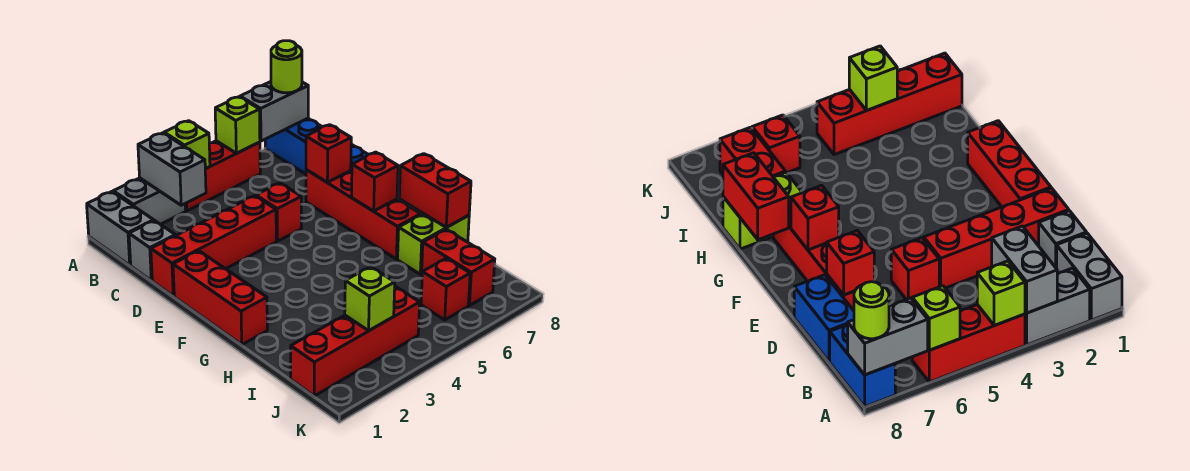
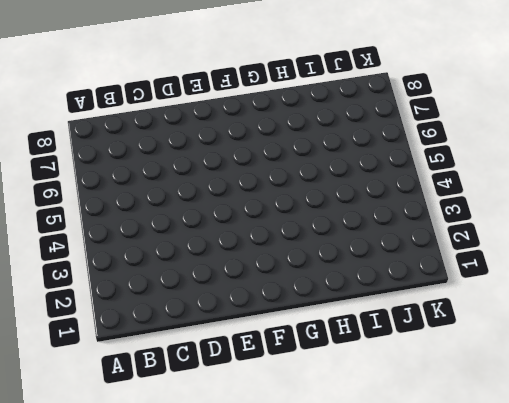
none -> grey brick A1:B1 level 1
none -> grey brick A2:A3 level 1
none -> red brick A4:A6 level 1

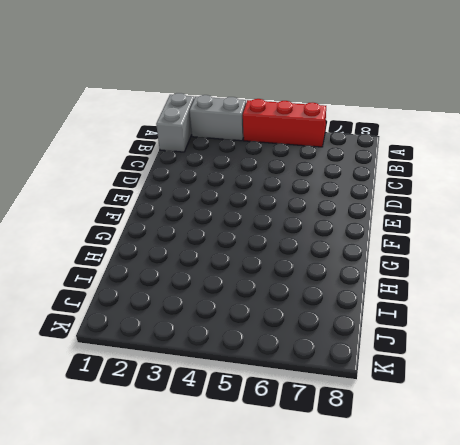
none -> blue brick A8:B8 level 1
none -> grey brick C1 level 1
none -> blue brick C8:D8 level 1

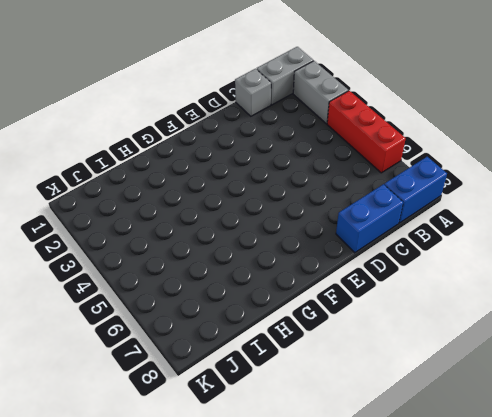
none -> red brick D1:D4 level 1
none -> red brick D5 level 1
none -> red brick D7:G7 level 1

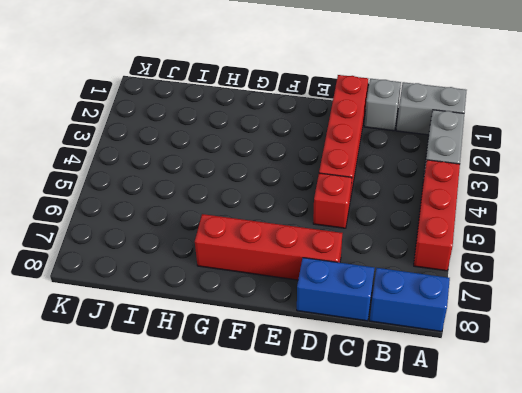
none -> red brick E1:G1 level 1
none -> lime brick H7:H8 level 1
none -> red brick I7:J7 level 1

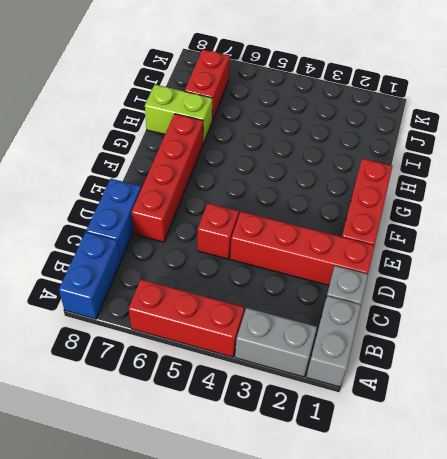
none -> red brick J1:J4 level 1
none -> red brick J6 level 1
none -> grey brick A3:B3 level 2

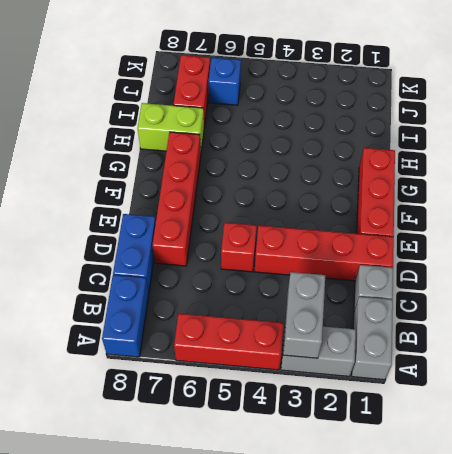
blue brick J6 level 1 -> red brick J6 level 1
none -> red brick J1:J4 level 1
none -> lime brick A4 level 2
none -> lime brick A6 level 2

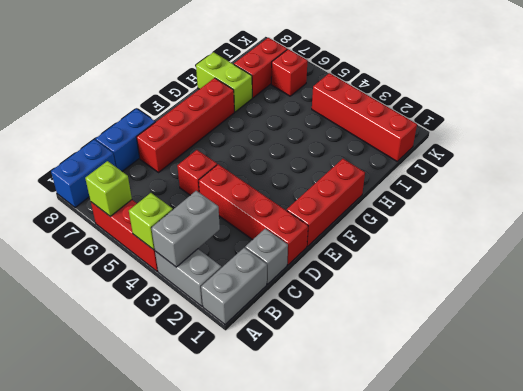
none -> grey brick A7:A8 level 2
none -> red brick D7 level 2
none -> red brick F7 level 2

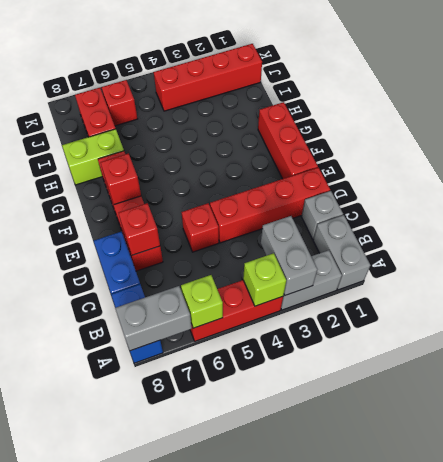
none -> red brick G8:H8 level 2
none -> lime brick J3 level 2
none -> lime round brick A8 level 3

